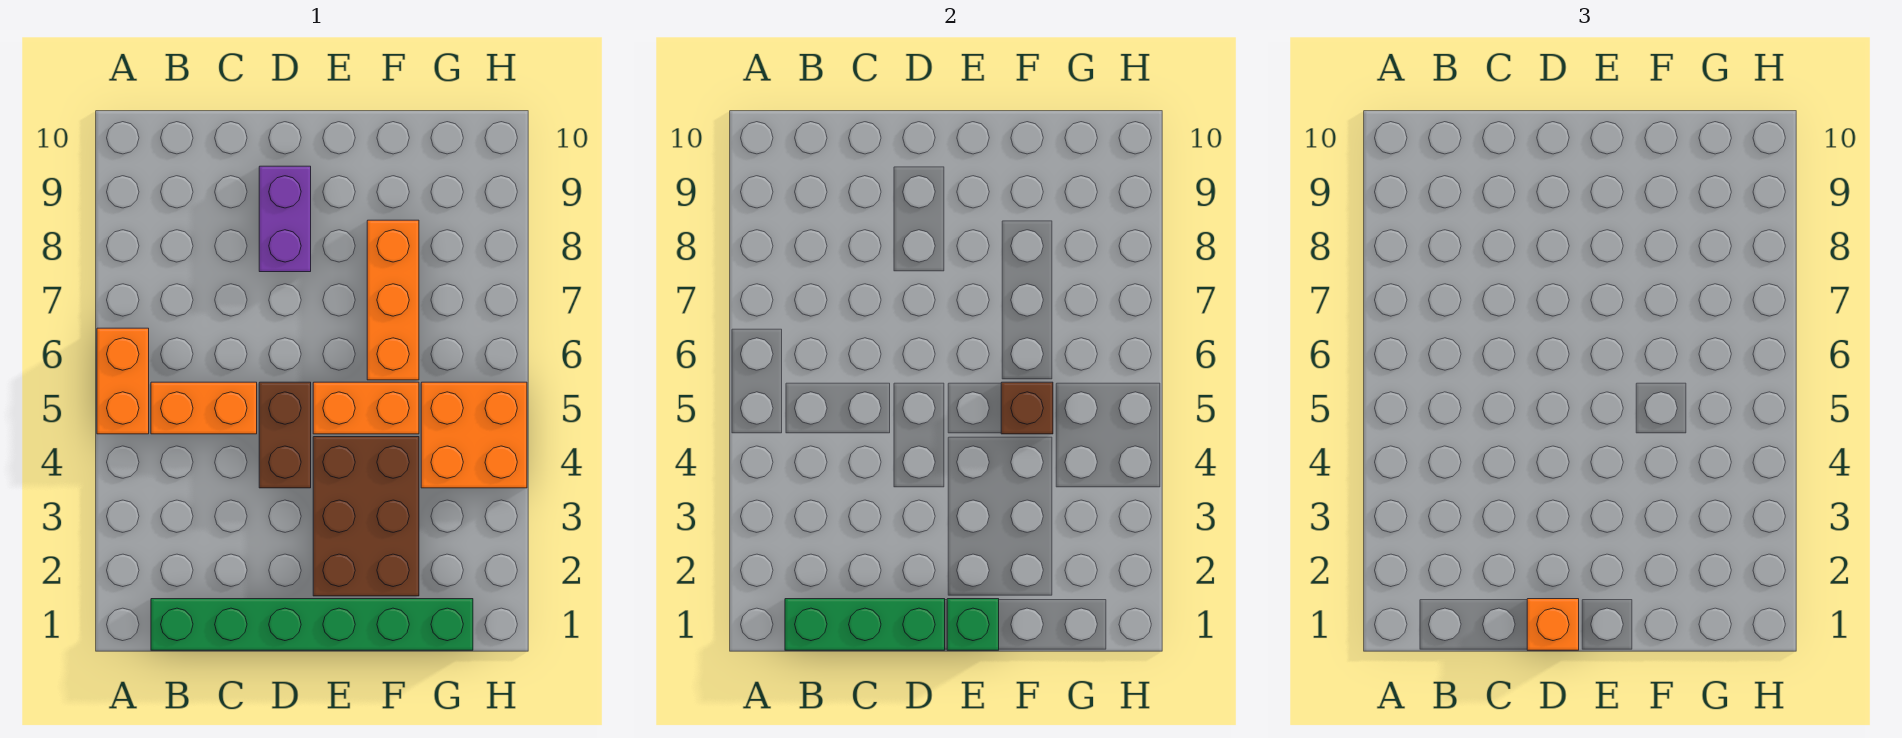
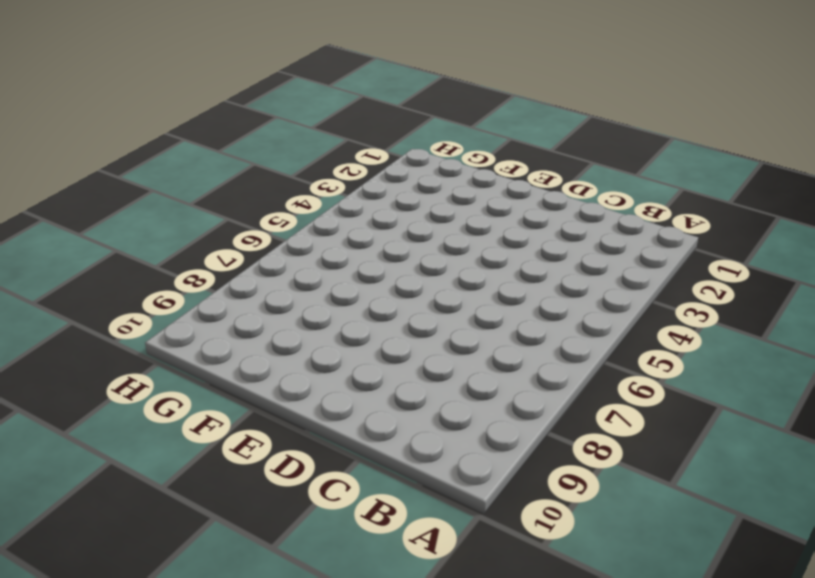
none -> orange brick A5:A6 level 1
none -> green brick B1:G1 level 1
none -> orange brick B5:C5 level 1

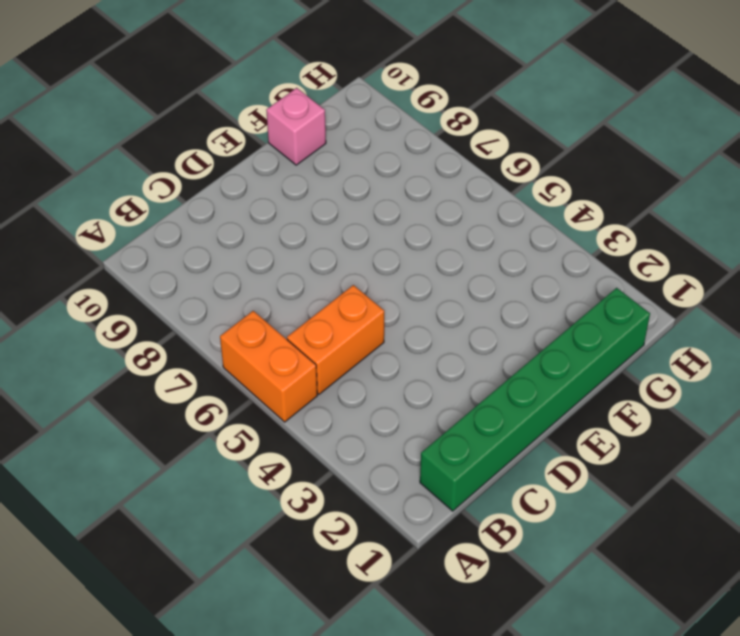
pink brick F10 level 1 -> none
none -> brown brick D4:D5 level 1
none -> purple brick D8:D9 level 1
none -> brown brick E2:F4 level 1

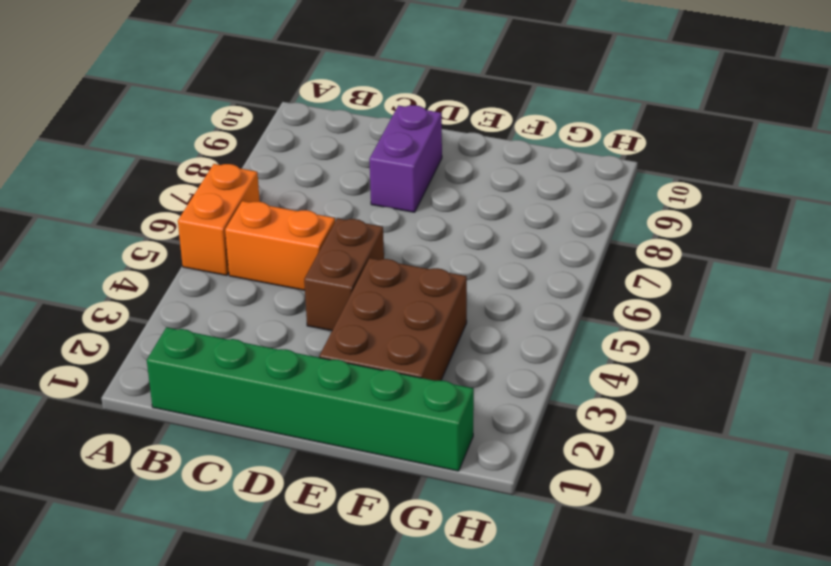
none -> orange brick E5:F5 level 1
none -> orange brick F6:F8 level 1
none -> orange brick G4:H5 level 1

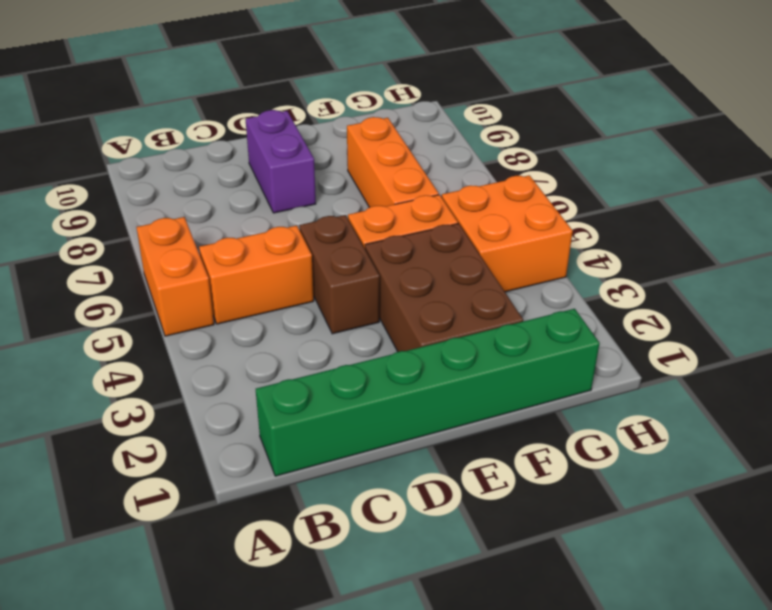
none -> green brick B1:D1 level 2
none -> green brick E1 level 2
none -> brown brick F5 level 2

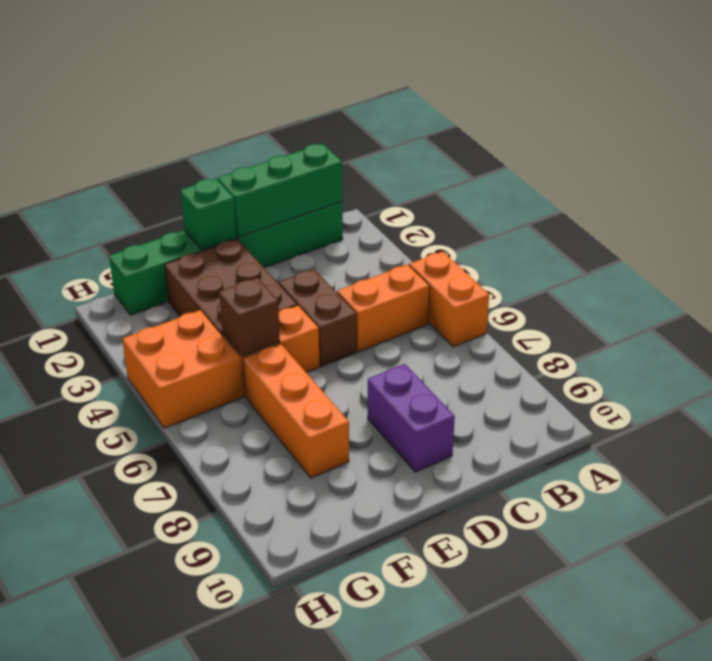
none -> orange brick D1 level 3

